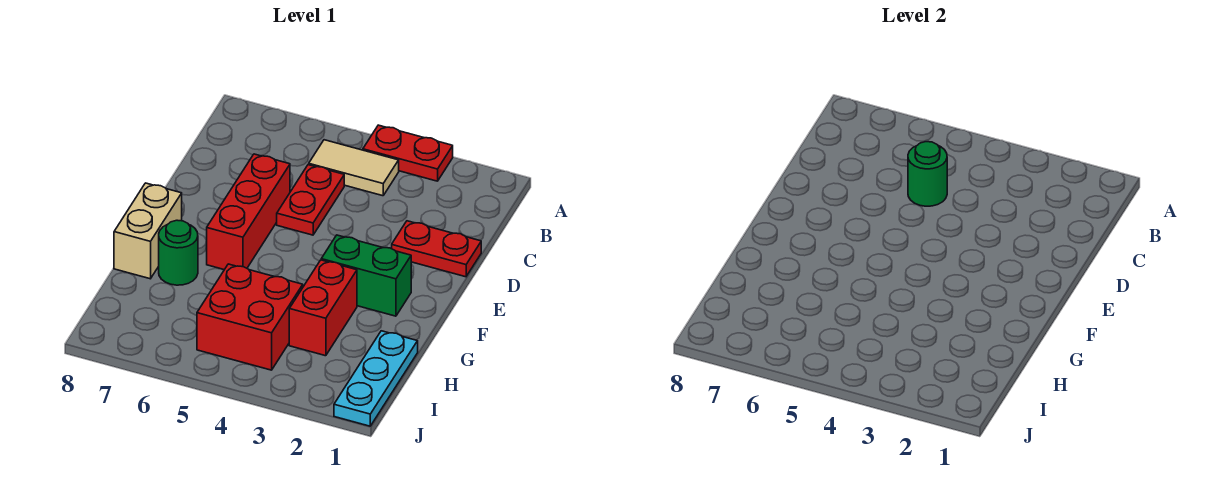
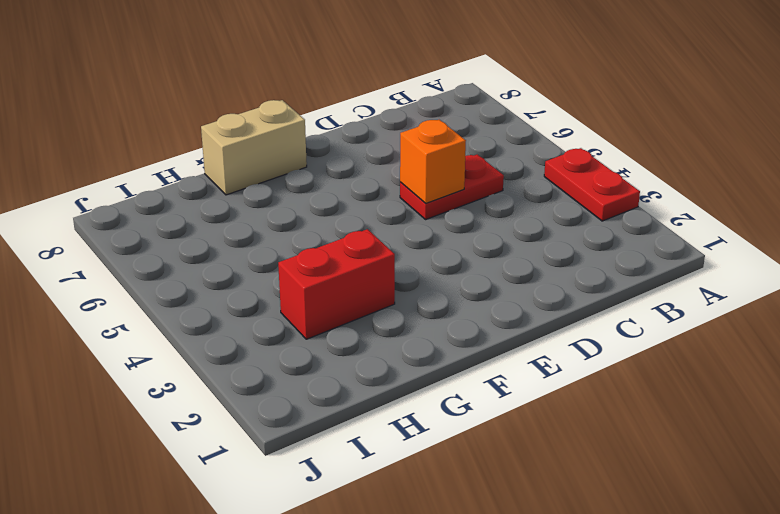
orange brick D5 level 2 -> none
none -> tan tile B4:B5 level 1
none -> red plate D1:D2 level 1
none -> red brick D6:F6 level 1

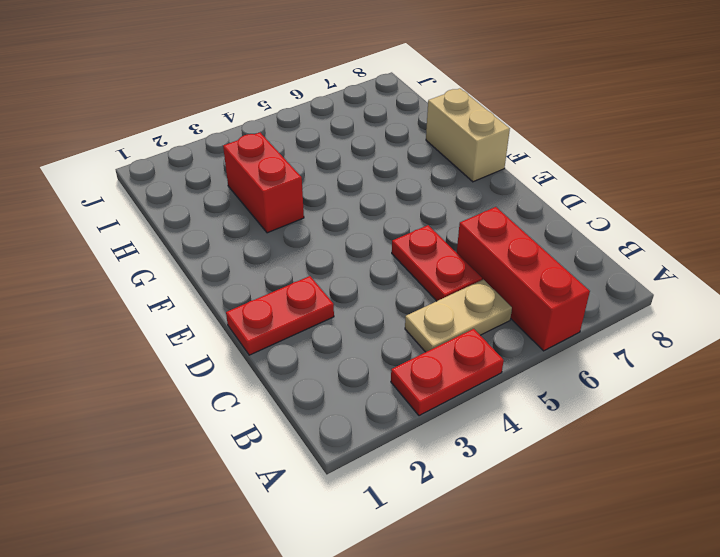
red brick A6:C6 level 1 -> red brick D6:F6 level 1
tan plate B4:B5 level 1 -> tan tile B4:B5 level 1
none -> green brick F2:F3 level 1
none -> green round brick G7 level 1
none -> cyan plate H1:J1 level 1

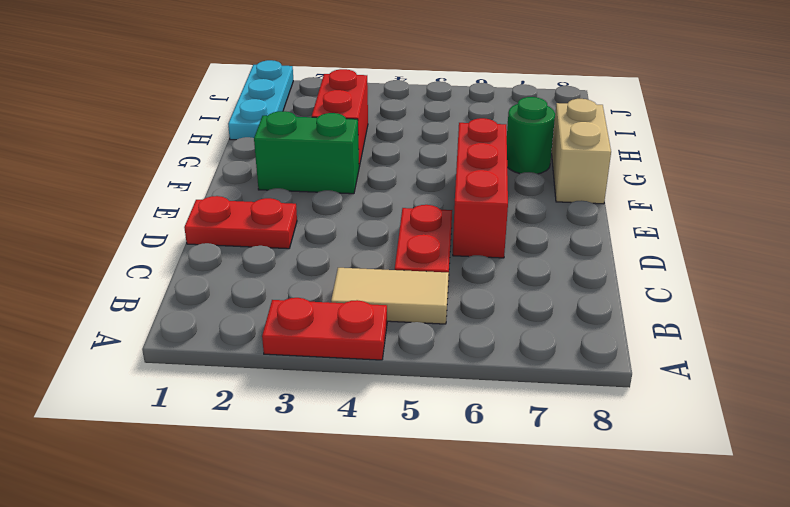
none -> red brick H4:I5 level 1
none -> green round brick C5 level 2

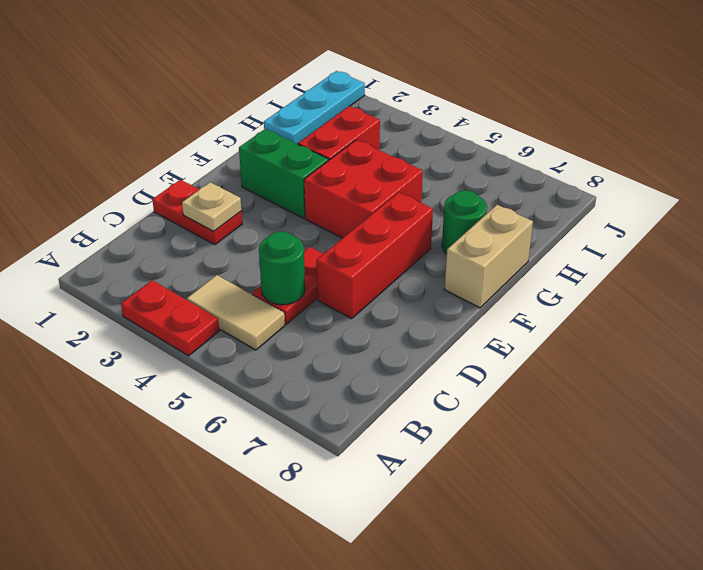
tan plate D2 level 2 -> none
red brick F4:G5 level 1 -> red brick H4:I5 level 1

